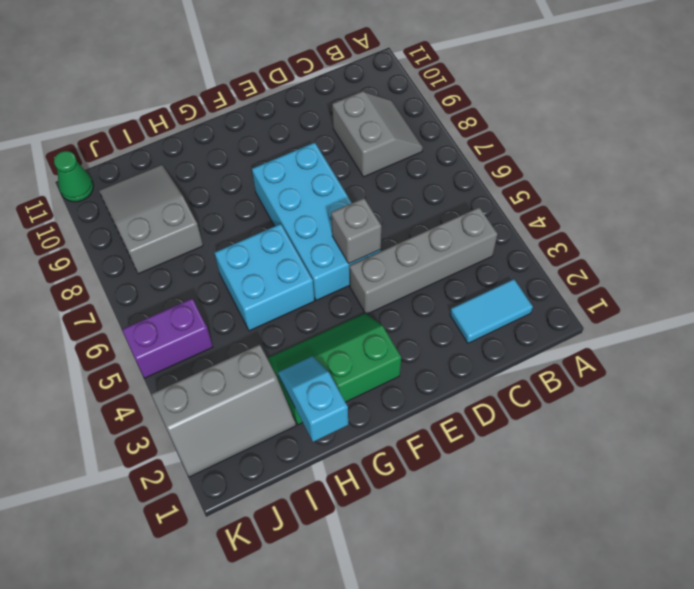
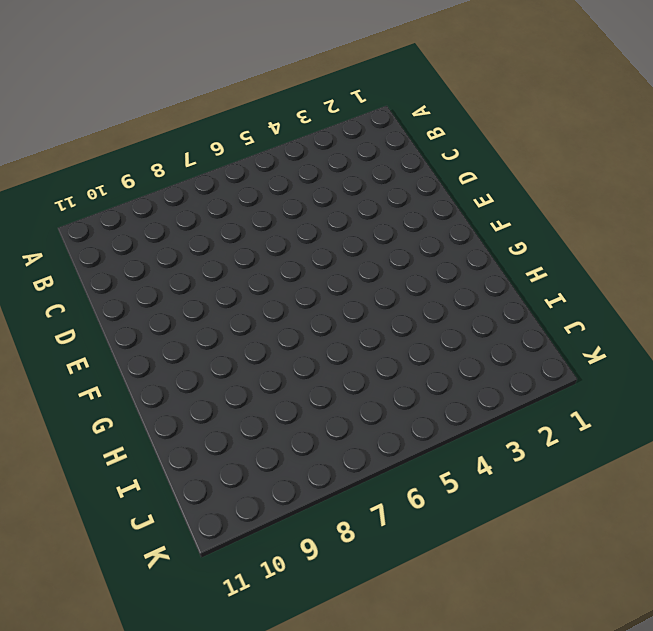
none -> cyan tile B2:C2 level 1
none -> grey brick B4:E4 level 1
none -> grey slope B8:C9 level 1 top C

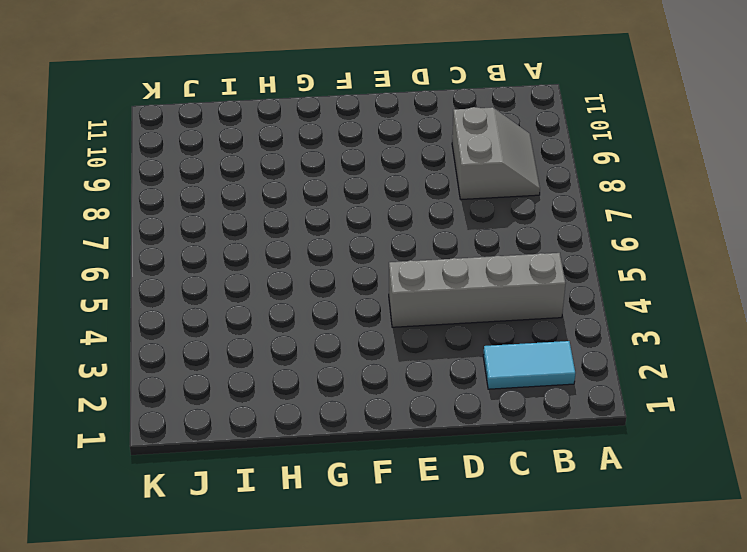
none -> cyan brick E5:F8 level 1
none -> green slope F2:H3 level 1 top 2
none -> cyan brick G5:H6 level 1

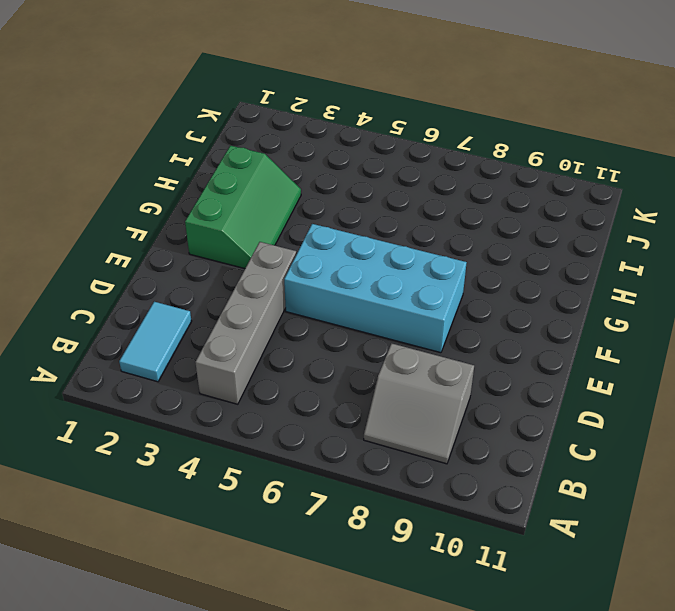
none -> cyan brick G5:H6 level 1
none -> grey slope I2:K3 level 1 top 3
none -> grey slope I8:J10 level 1 top 8

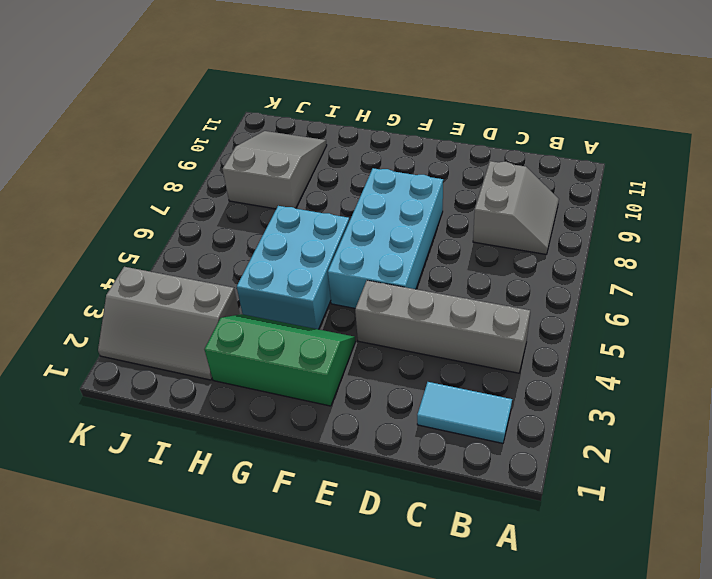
cyan brick G4:H6 level 1 -> cyan brick G5:H6 level 1
none -> purple brick J5:K5 level 1
none -> green cone K11 level 1
none -> grey brick E5 level 2

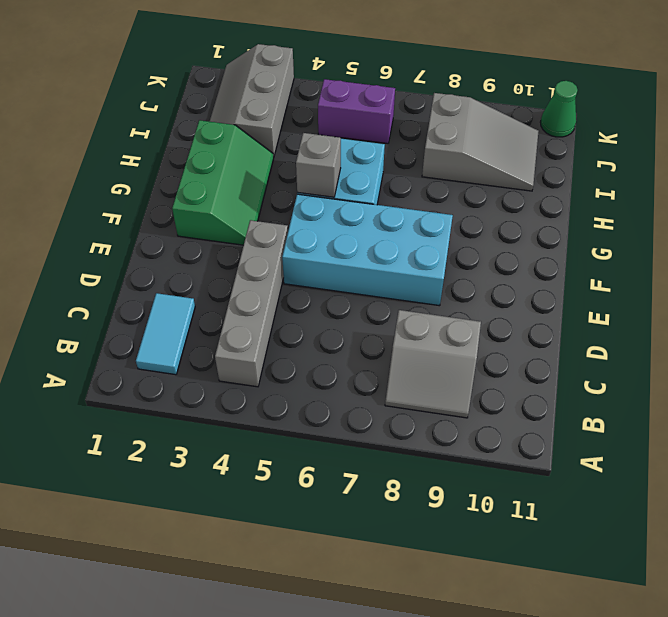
grey brick G5 level 2 -> grey brick E5 level 2
purple brick J5:J6 level 1 -> purple brick J5:K5 level 1
none -> cyan slope H1:H2 level 2 top 1

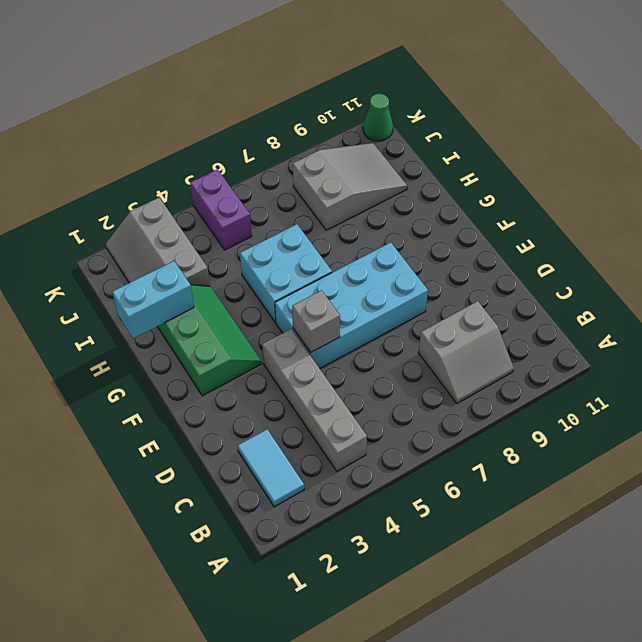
cyan brick H1:H2 level 2 -> cyan slope H1:H2 level 2 top 1

